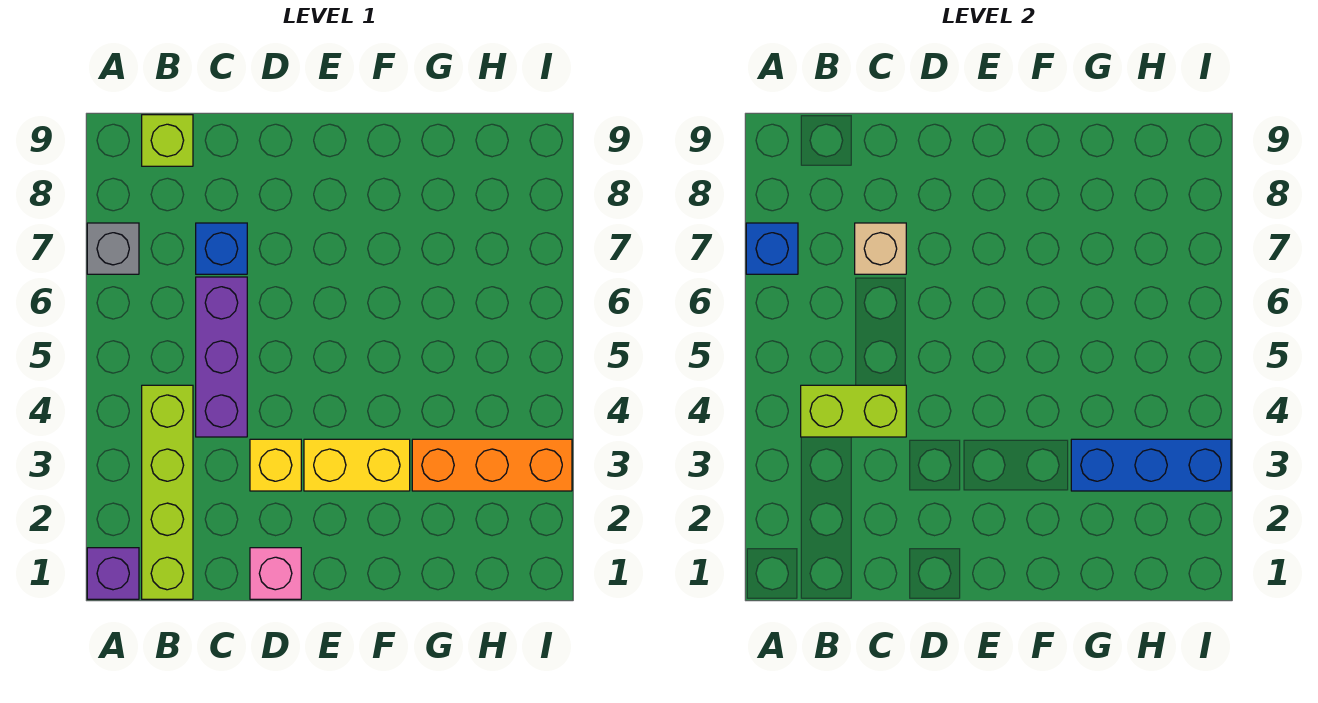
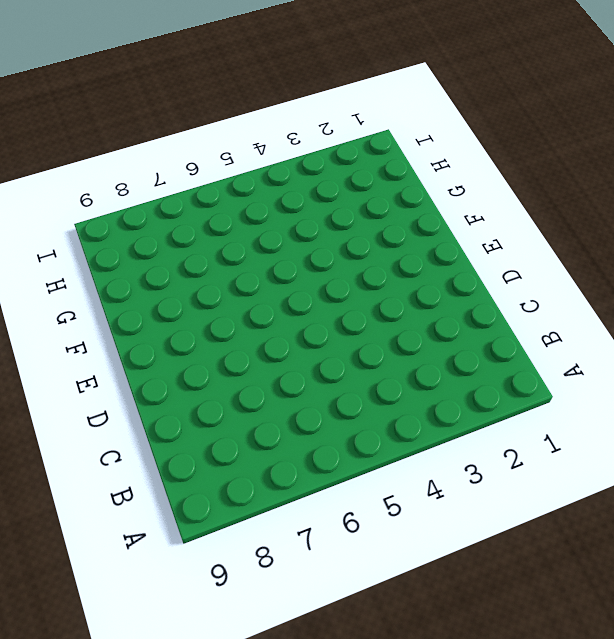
none -> purple brick A1 level 1
none -> grey brick A7 level 1
none -> lime brick B1:B4 level 1

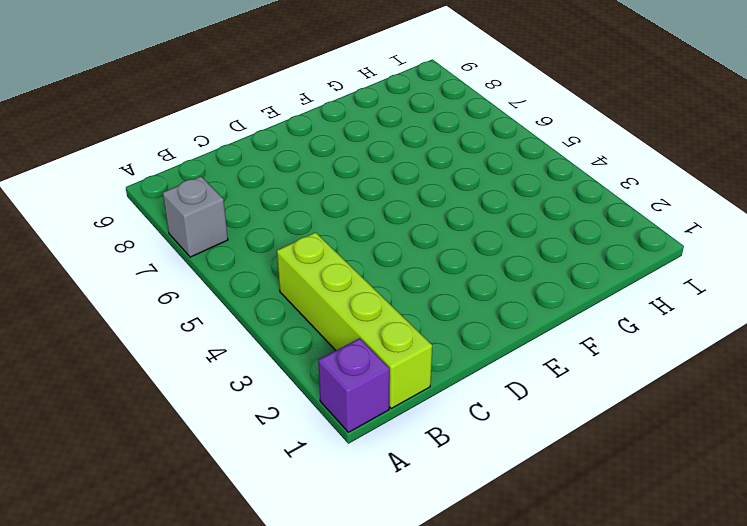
none -> lime brick B9 level 1
none -> purple brick C4:C6 level 1
none -> blue brick C7 level 1

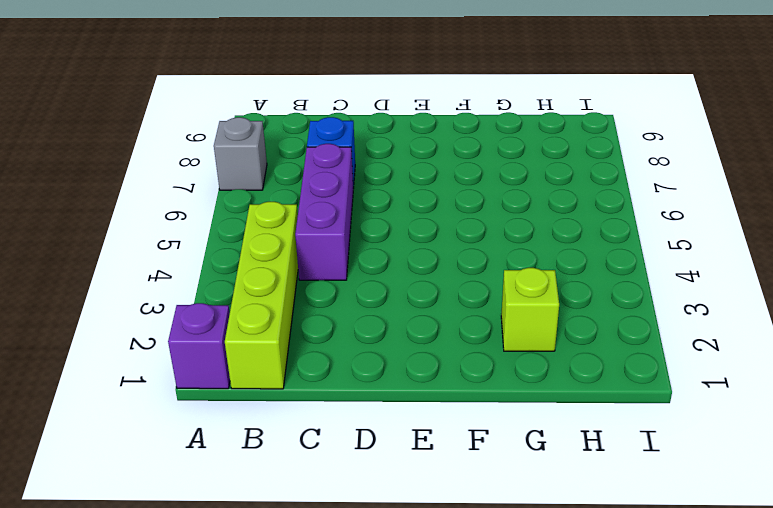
lime brick G2 level 1 -> lime brick B9 level 1
none -> pink brick D1 level 1
none -> yellow brick D3 level 1
none -> yellow brick E3:F3 level 1

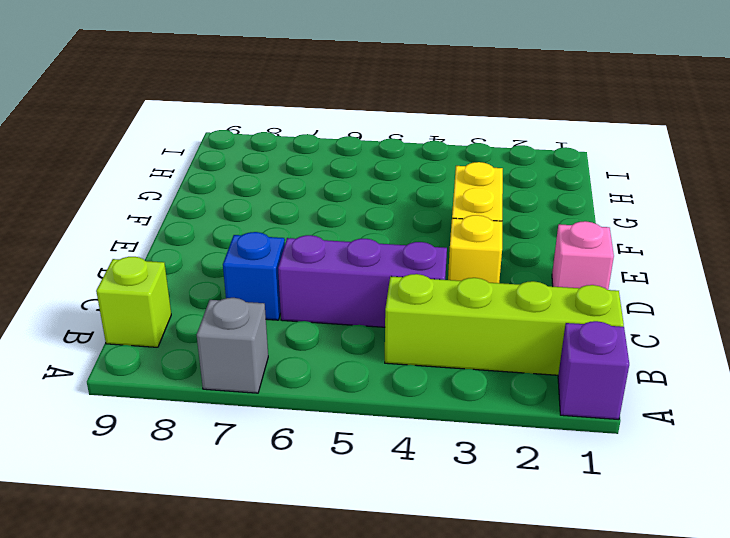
none -> orange brick G3:I3 level 1
none -> blue brick A7 level 2
none -> lime brick B4:C4 level 2

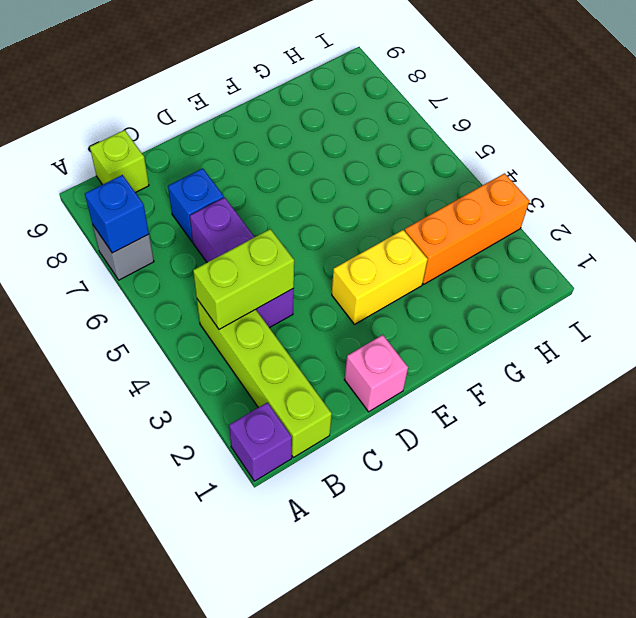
none -> yellow brick D3 level 1
none -> tan brick C7 level 2
none -> blue brick G3:I3 level 2

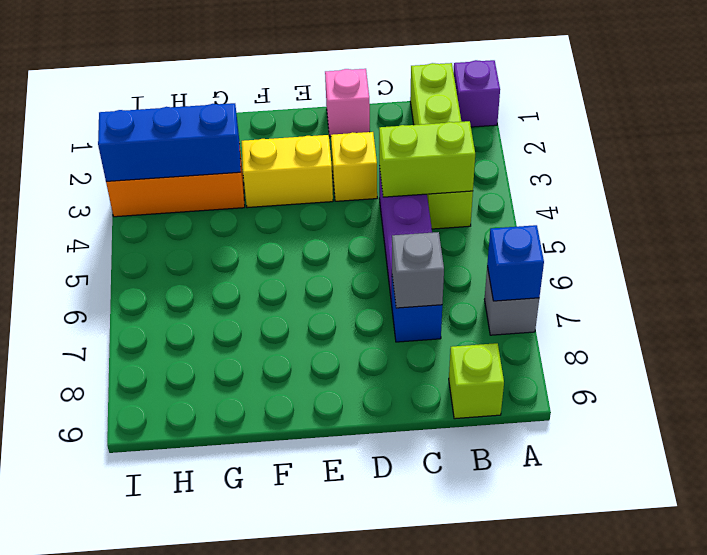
grey brick C7 level 2 -> tan brick C7 level 2

